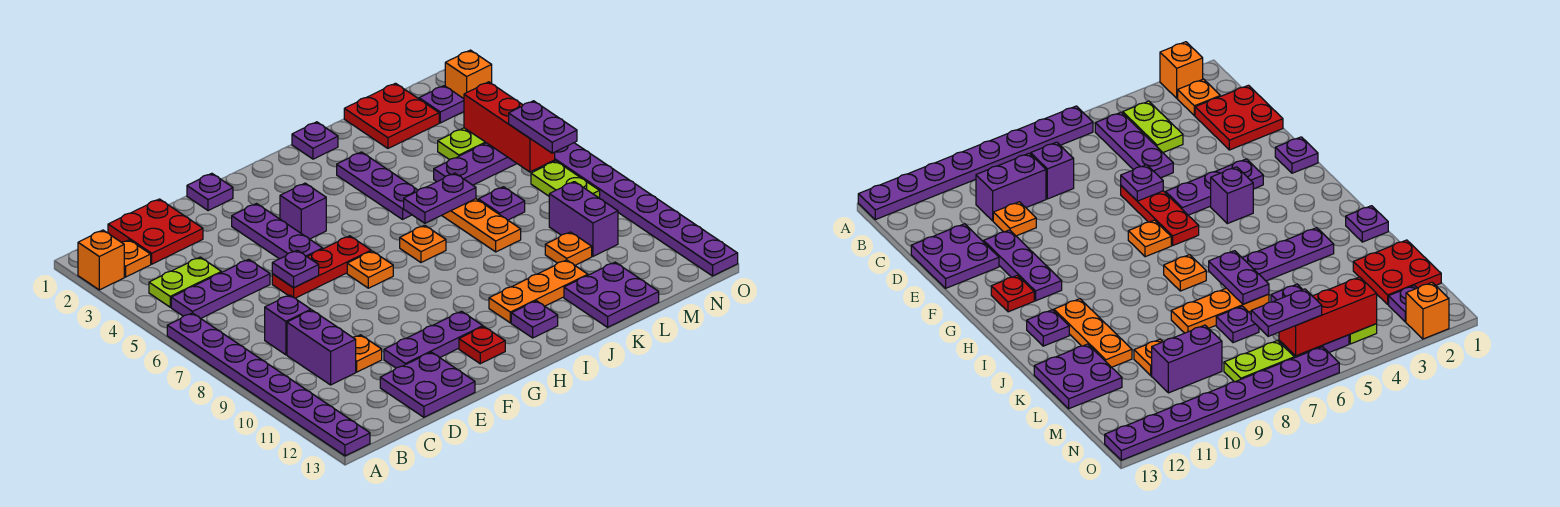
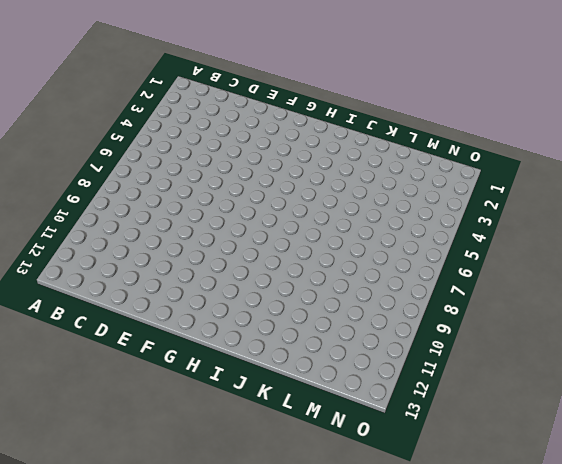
none -> orange brick A2 level 1
none -> purple plate A6:A13 level 1
none -> orange plate B2 level 1
none -> lime plate B4:C4 level 1

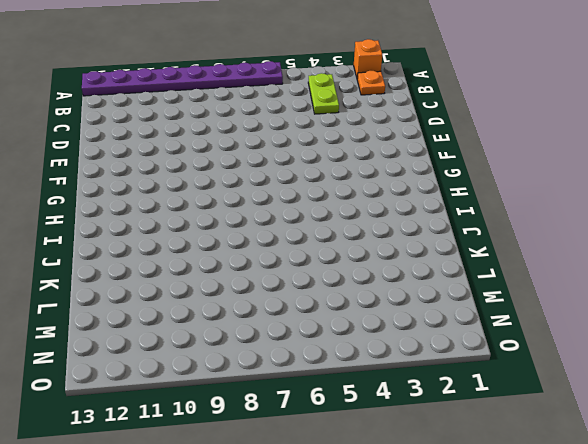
none -> purple plate B5:D5 level 1
none -> red plate C1:D2 level 1
none -> purple brick C8 level 1
none -> purple brick C9:C10 level 1

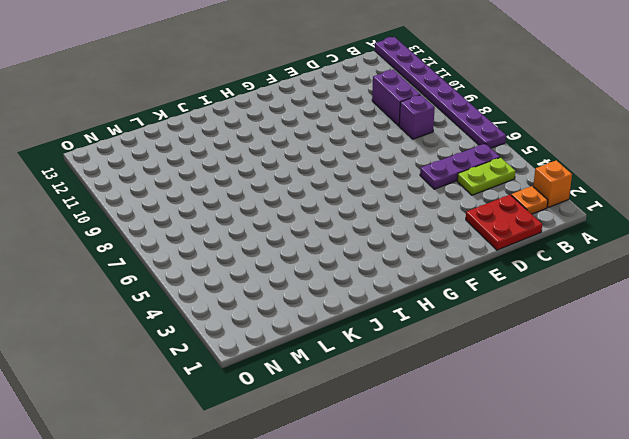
none -> orange plate D10 level 1
none -> purple plate D12:E13 level 1
none -> red plate E6:G6 level 1
none -> purple plate E11:G11 level 1

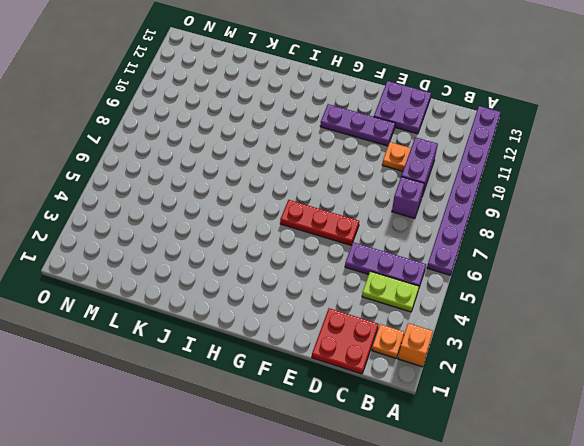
none -> purple plate F1 level 1
none -> purple plate F3:F5 level 1
none -> purple brick G4 level 1
none -> orange plate G7 level 1

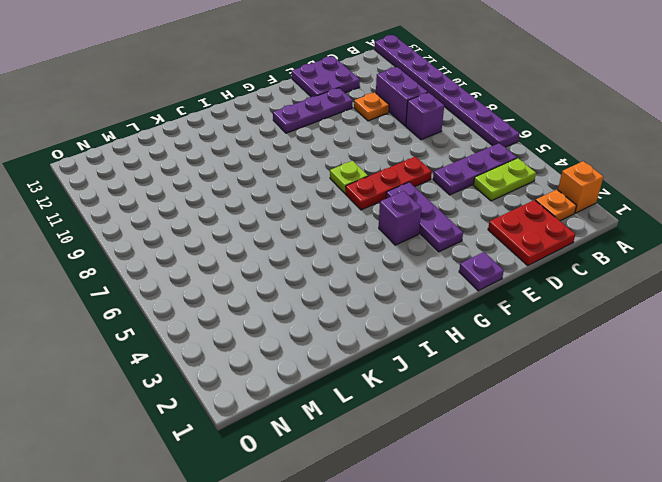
lime plate G7 level 1 -> orange plate G7 level 1
none -> red plate G12 level 1
none -> orange plate I7 level 1
none -> orange plate I11:K11 level 1
none -> purple plate I12 level 1

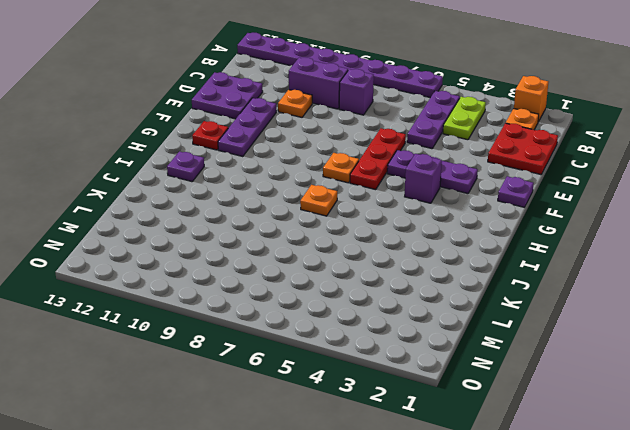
none -> orange plate I11:K11 level 1
none -> purple plate J1 level 1
none -> purple plate J3:J5 level 1
none -> orange plate K6:K8 level 1

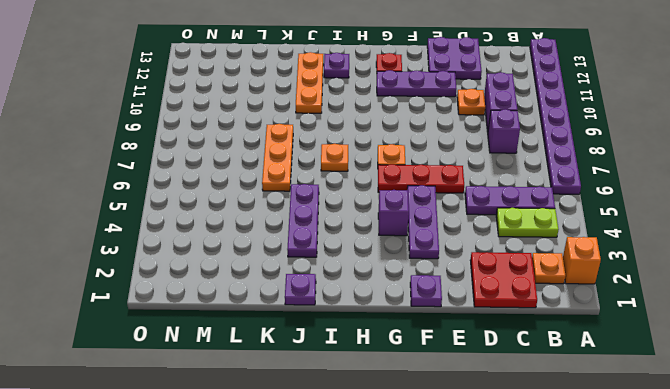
orange plate J10:J12 level 1 -> orange plate I11:K11 level 1
none -> purple plate K12:L13 level 1
none -> red plate L1:M2 level 1
none -> purple plate L5:N5 level 1
none -> purple plate L7 level 1

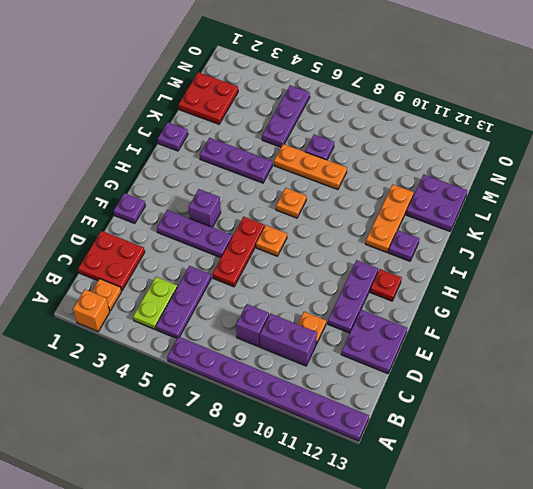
none -> orange plate L10 level 1
none -> lime plate M4:N4 level 1
none -> purple brick M9:M10 level 1
none -> purple plate N2 level 1

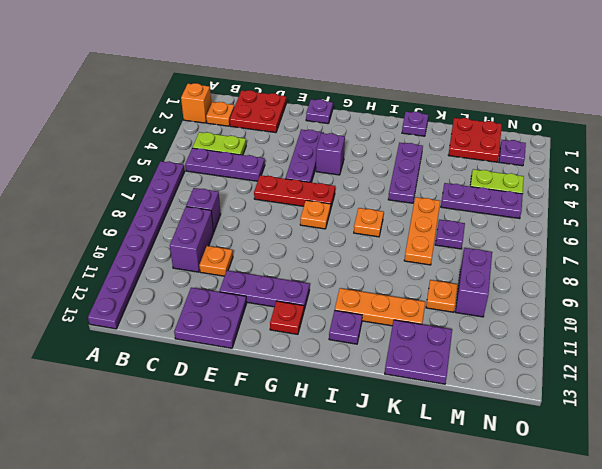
none -> lime plate N7:N8 level 1
none -> orange brick O2 level 1
none -> purple plate O6:O13 level 1
none -> purple plate E6 level 2

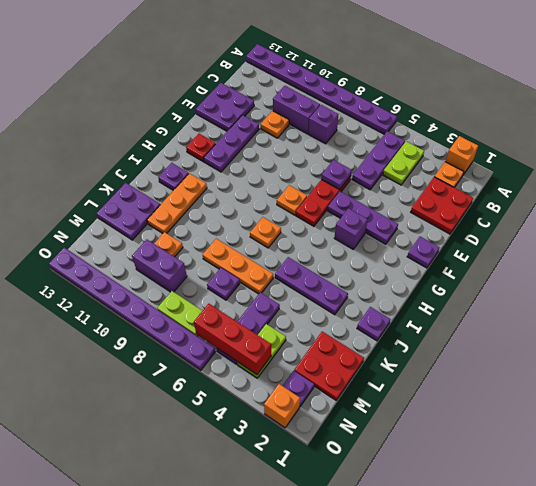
none -> purple plate J6:K6 level 2
none -> purple plate N6:N7 level 3

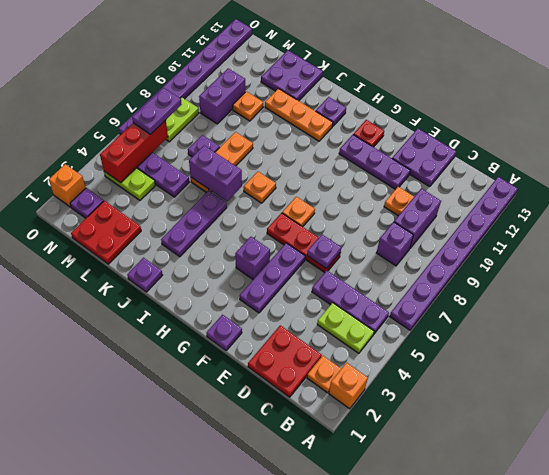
purple brick J6:K6 level 2 -> purple plate J6:K6 level 2

